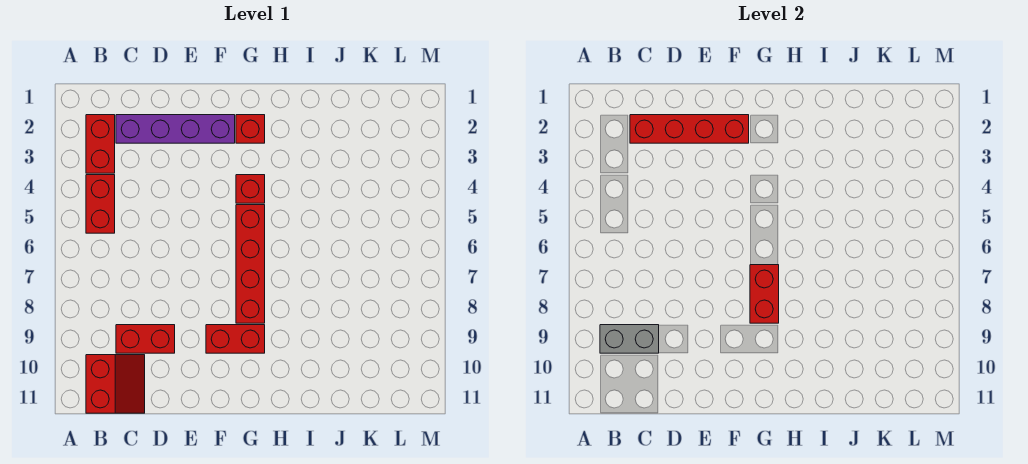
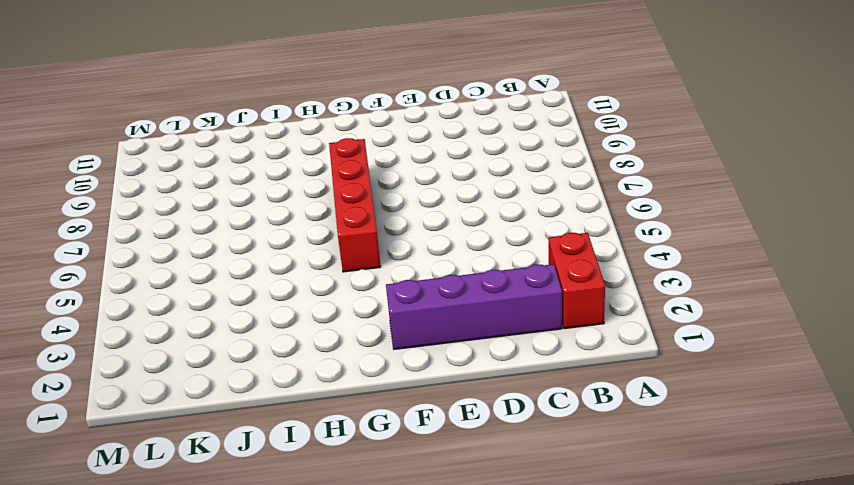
none -> red brick B4:B5 level 1
none -> red slope B10:C11 level 1 top B
none -> red brick C9:D9 level 1

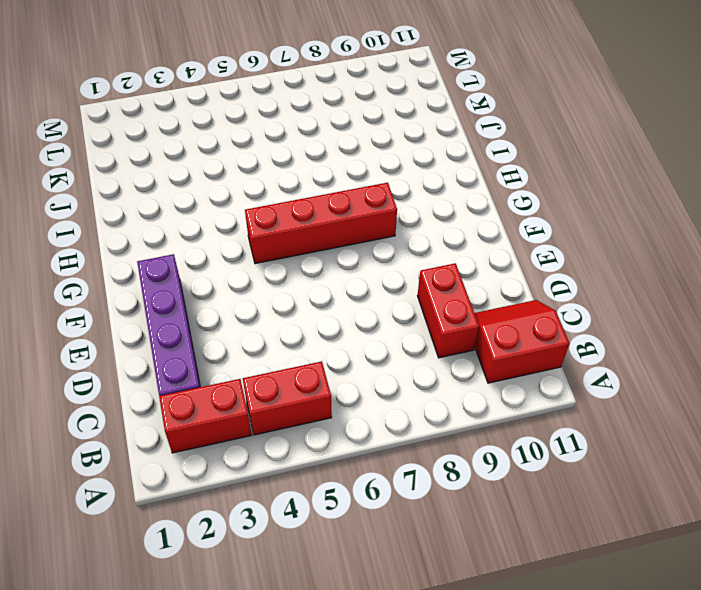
none -> red brick F9:G9 level 1
none -> red brick G2 level 1
none -> red brick G4 level 1

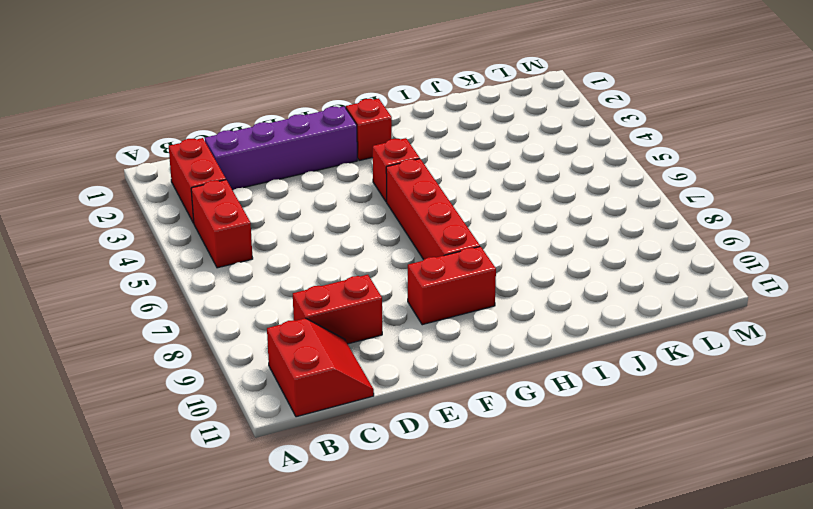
none -> grey brick B9:C9 level 2
none -> red brick C2:F2 level 2
none -> red brick G7:G8 level 2

